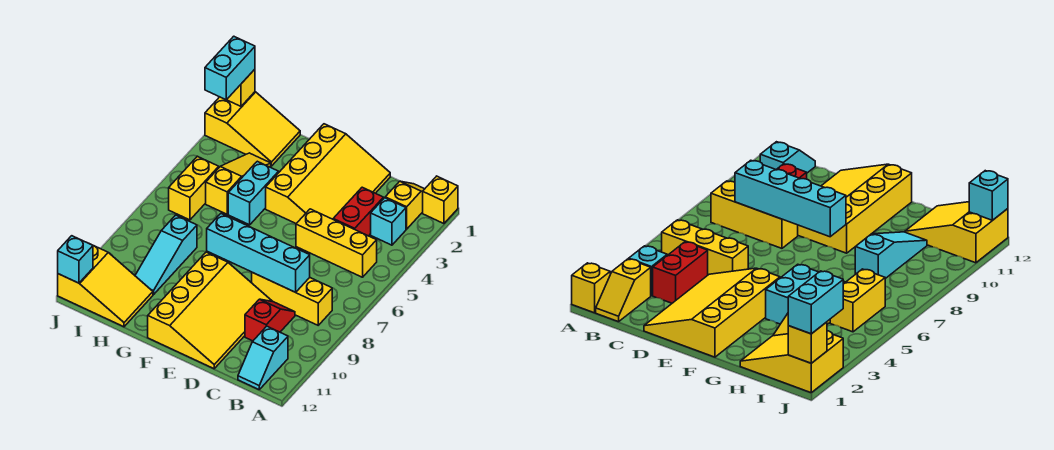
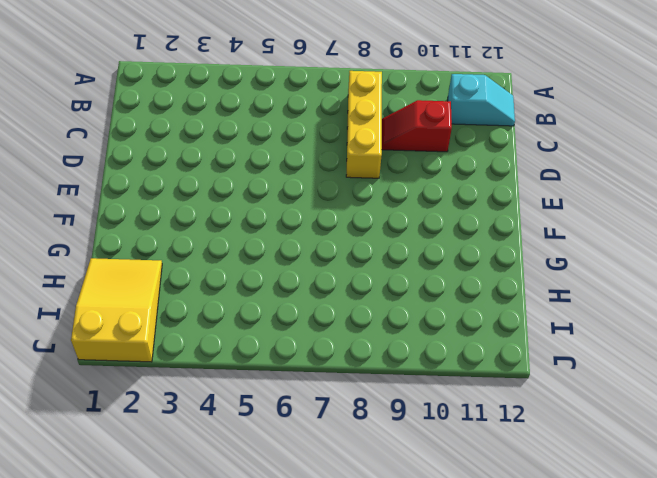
none -> yellow brick A1 level 1
none -> yellow slope B1:B2 level 1 top 2
none -> cyan brick B3 level 1

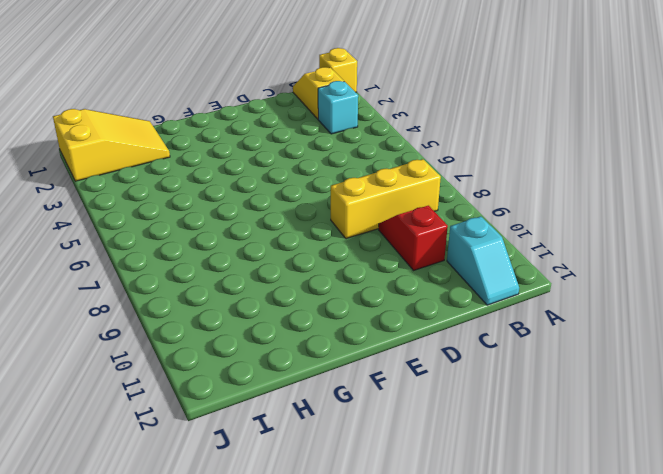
none -> yellow brick B5:D5 level 1
none -> red brick C3:C4 level 1
none -> yellow slope D1:F4 level 1 top F

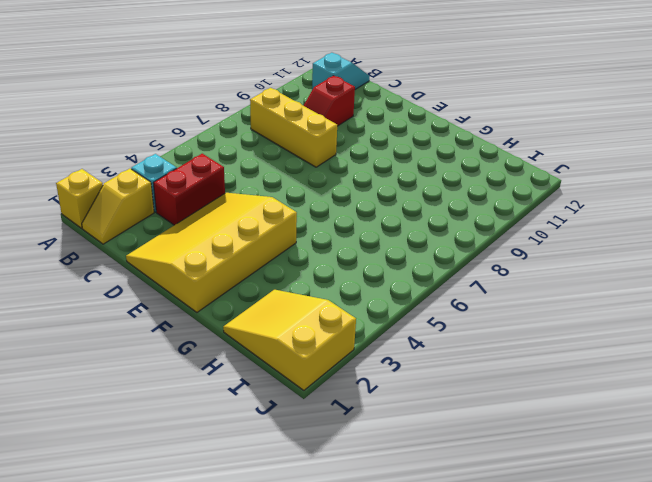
none -> yellow brick B5:D5 level 1
none -> yellow slope D9:F12 level 1 top F
none -> cyan brick G4:G5 level 1

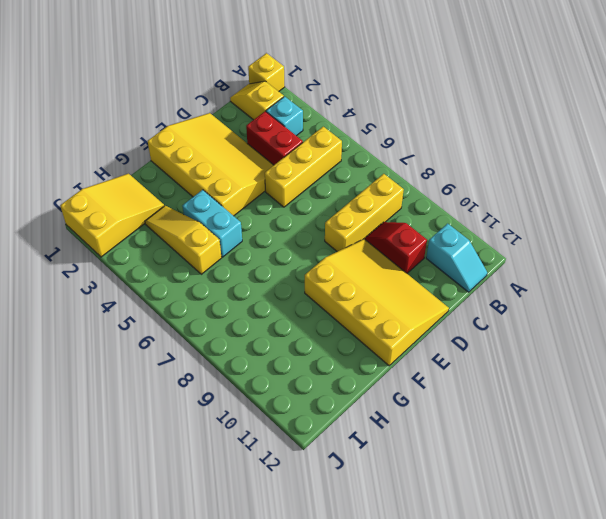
none -> cyan slope H8:H10 level 1 top 8
none -> yellow slope H11:J12 level 1 top J
none -> yellow brick I5:I6 level 1

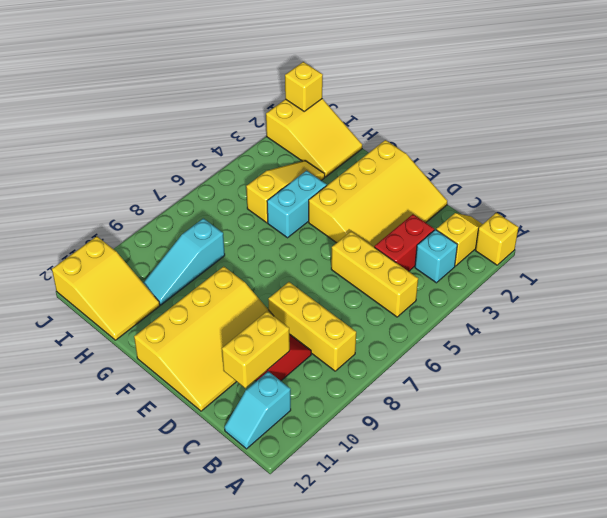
yellow brick C10:C11 level 2 -> yellow brick I5:I6 level 1
none -> cyan brick C8:F8 level 2
none -> cyan brick J12 level 2
none -> cyan brick J1:J2 level 3

